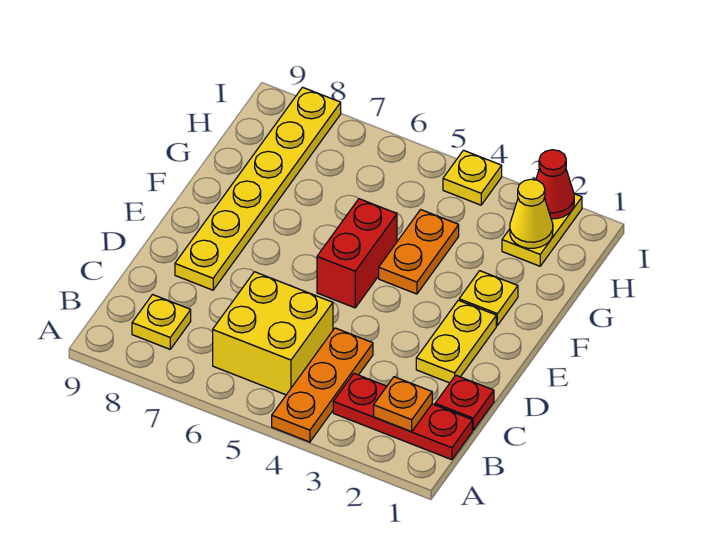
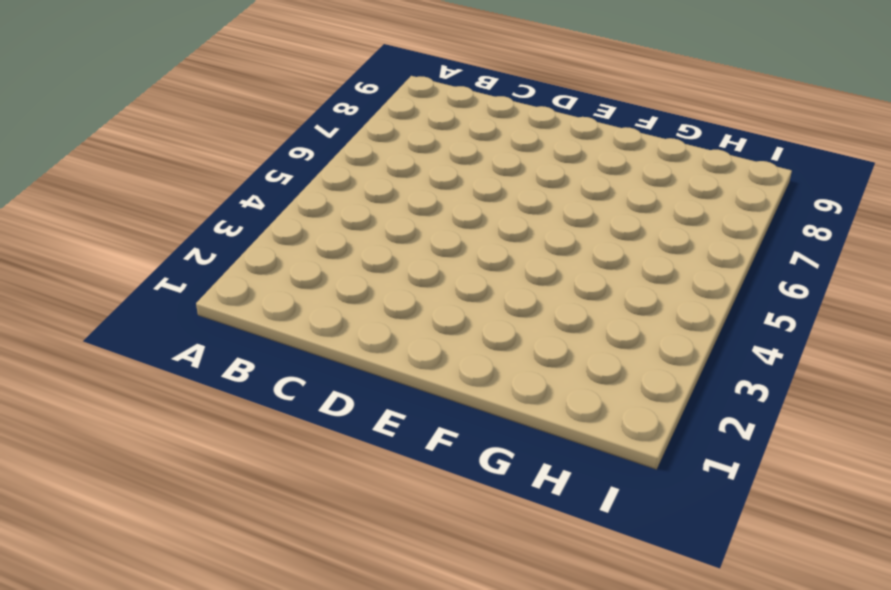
none -> orange plate A4:C4 level 1
none -> red plate B1:B3 level 1
none -> yellow brick B5:C6 level 1

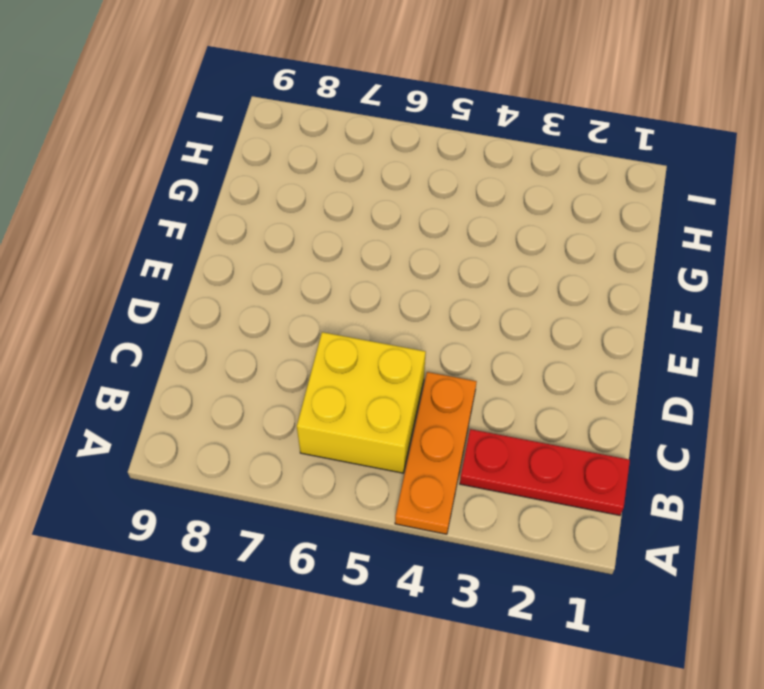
none -> yellow plate B8 level 1
none -> red plate C1 level 1
none -> yellow plate D2:E2 level 1

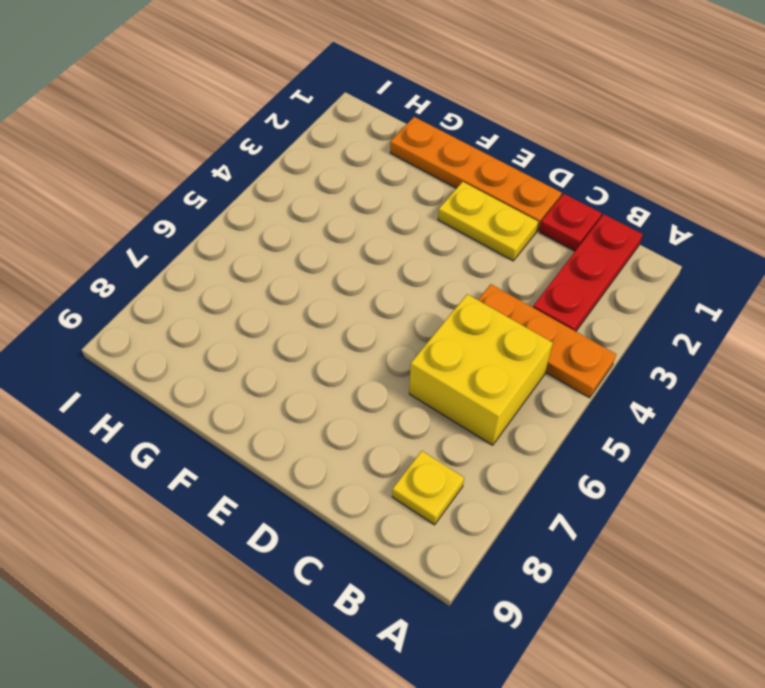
orange plate D1:G1 level 1 -> none
none -> yellow plate D8:I8 level 1
none -> red brick E5:F5 level 1
none -> yellow plate F2 level 1

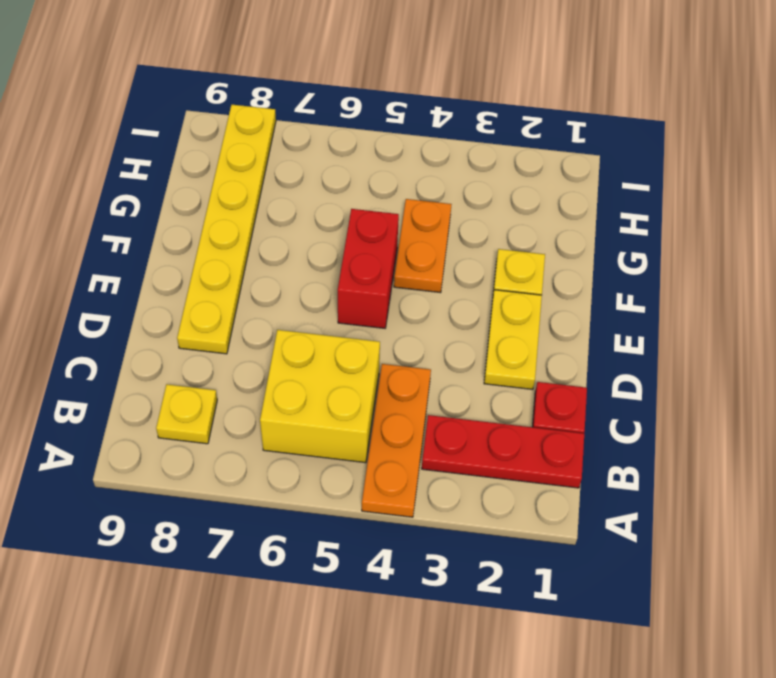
none -> yellow plate H2:I2 level 1
none -> yellow plate I4 level 1
none -> orange plate B2 level 2

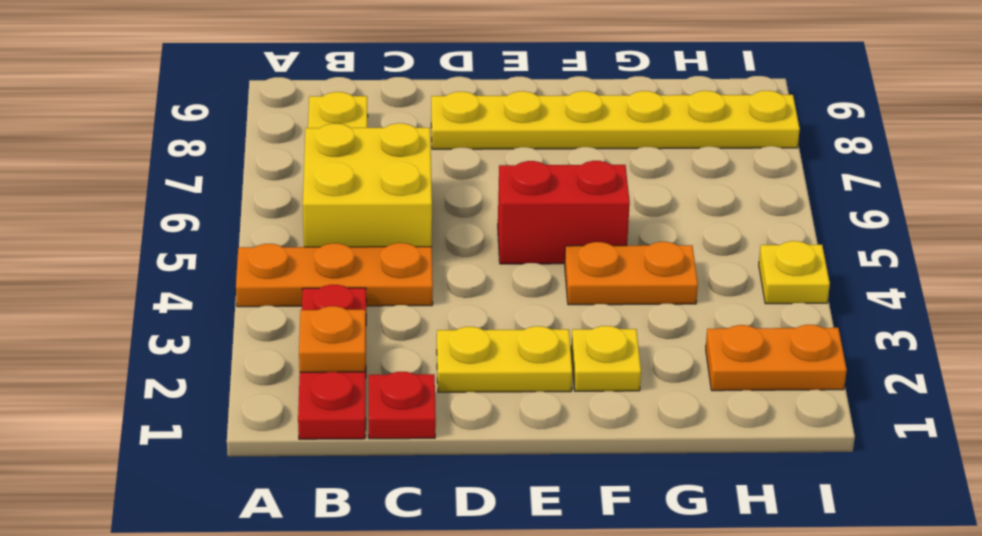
orange plate H2:I2 level 1 -> yellow plate H2:I2 level 1
none -> yellow cone H2 level 2
none -> red cone I2 level 2

